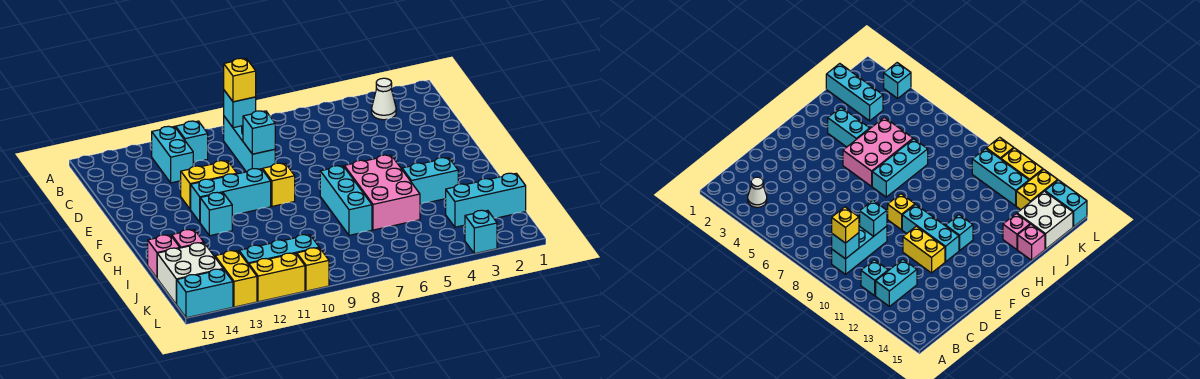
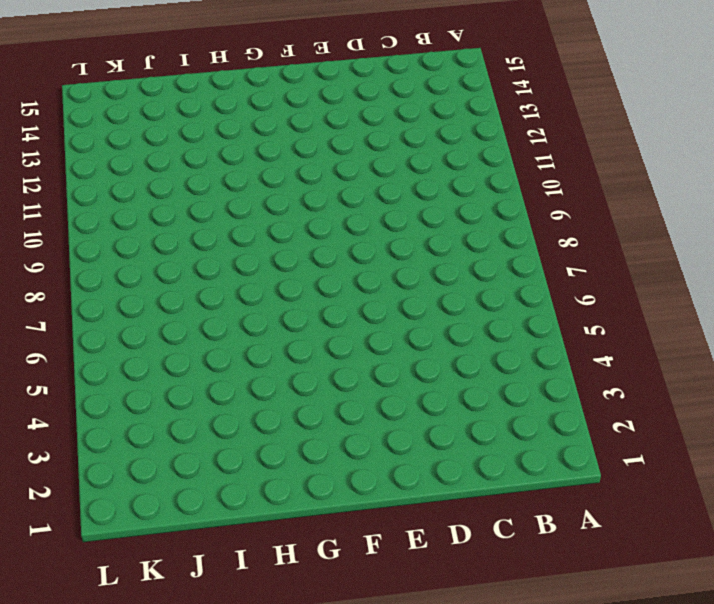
none -> white cone B3 level 1
none -> cyan brick B9:D9 level 1
none -> cyan brick B11 level 1

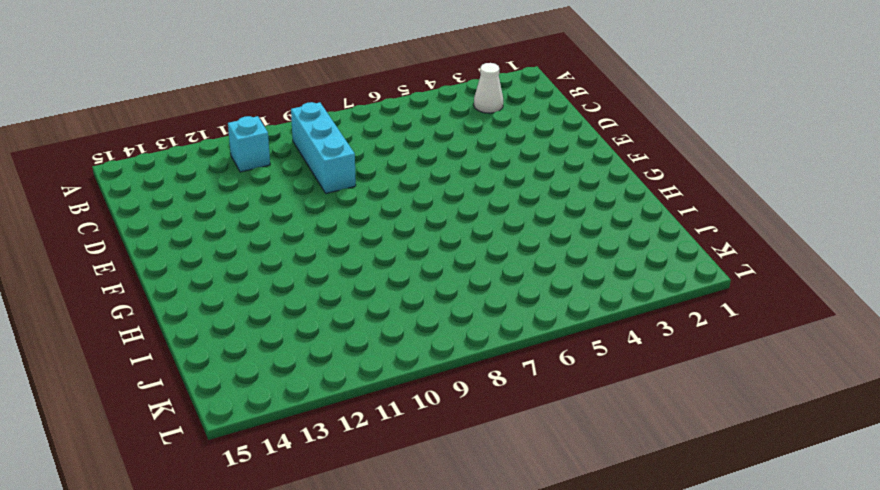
none -> cyan brick B12:C12 level 1
none -> yellow brick E11:E12 level 1
none -> yellow brick F9 level 1

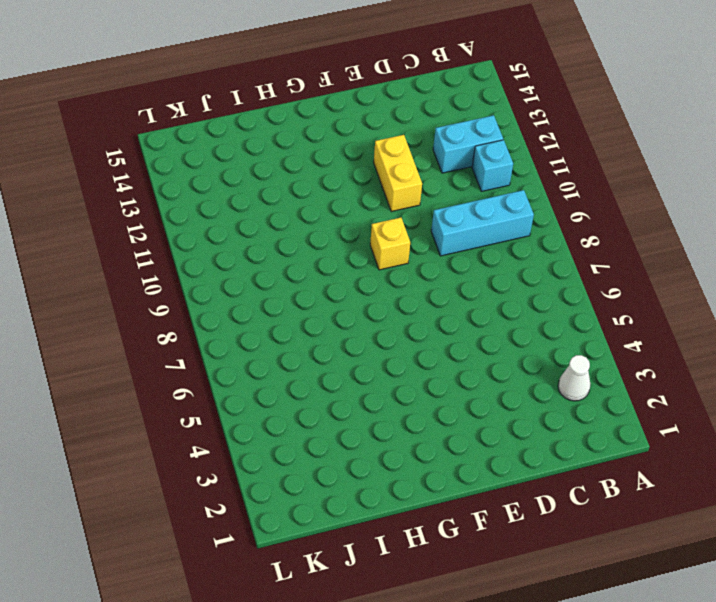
none -> cyan brick F10:F12 level 1
none -> pink brick G5:I6 level 1
none -> cyan brick G7:I7 level 1

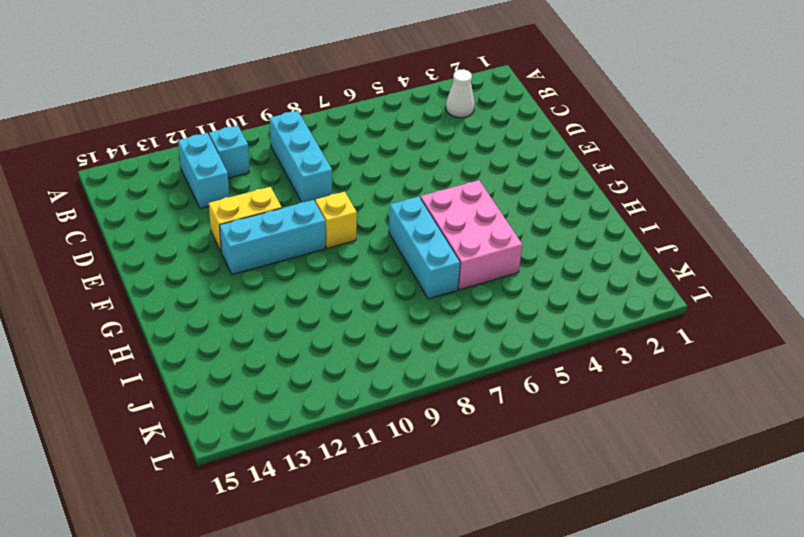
none -> cyan brick G12 level 1
none -> cyan brick H3:H4 level 1
none -> pink brick I14 level 1

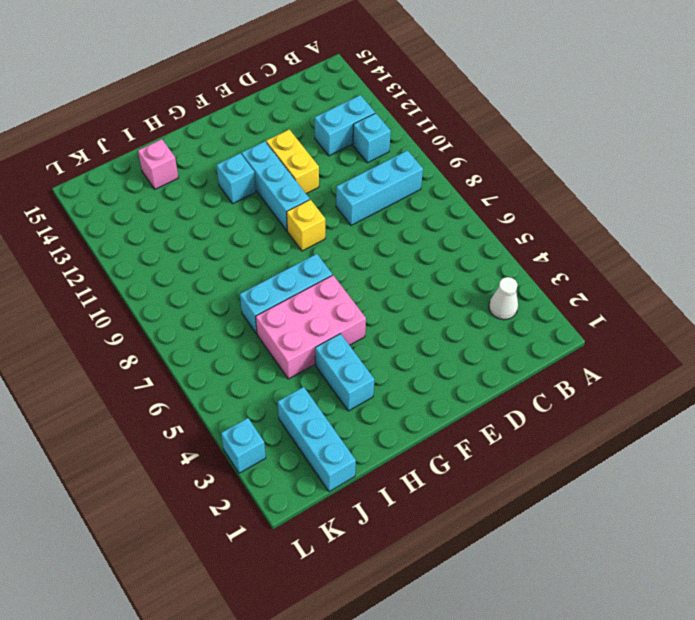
none -> pink brick I15 level 1
none -> white brick J14:K15 level 1
none -> cyan brick K10:K12 level 1

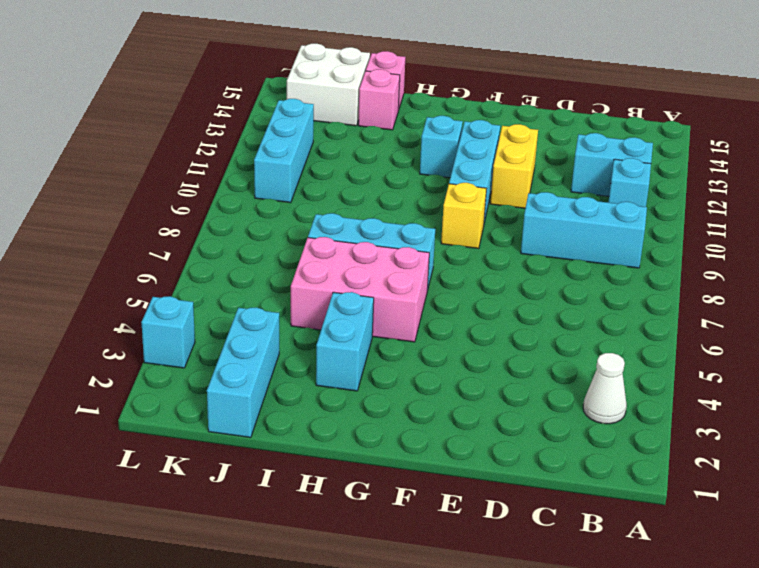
none -> yellow brick K13:L13 level 1
none -> yellow brick L10 level 1
none -> yellow brick L11:L12 level 1

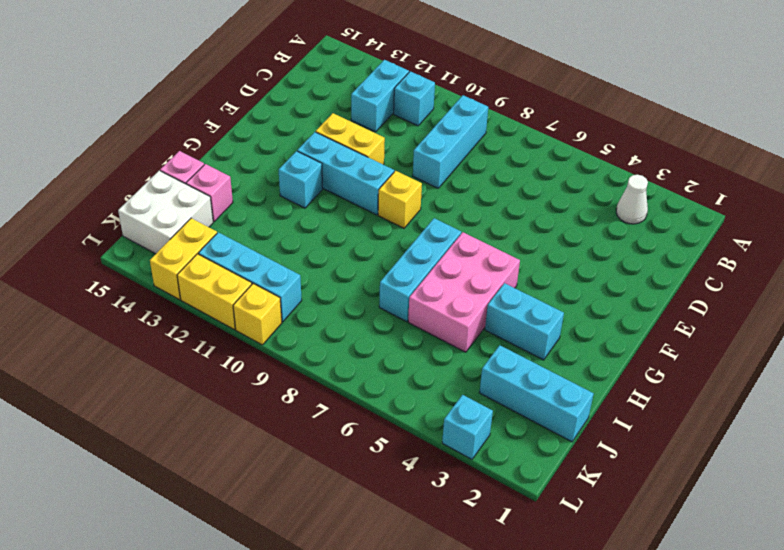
none -> cyan brick L14:L15 level 1
none -> cyan brick B9 level 2
none -> cyan brick D9 level 2

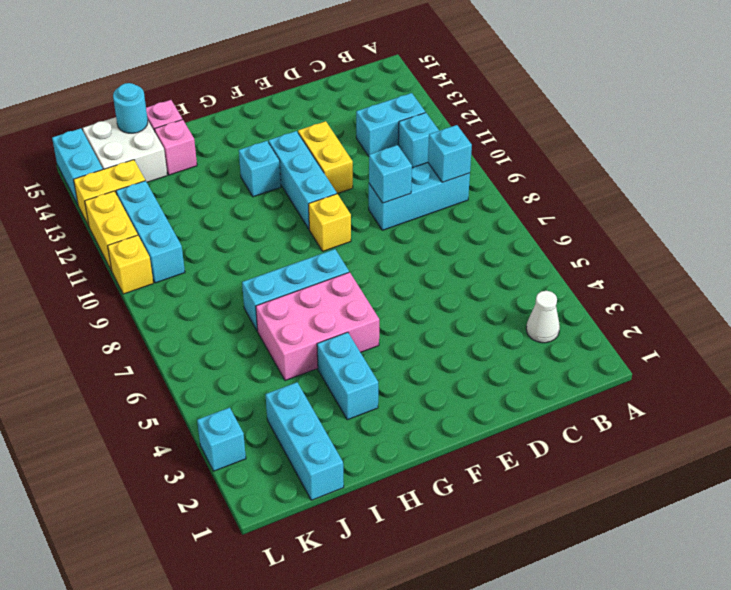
cyan round brick J15 level 2 -> none
none -> yellow brick B9 level 3

